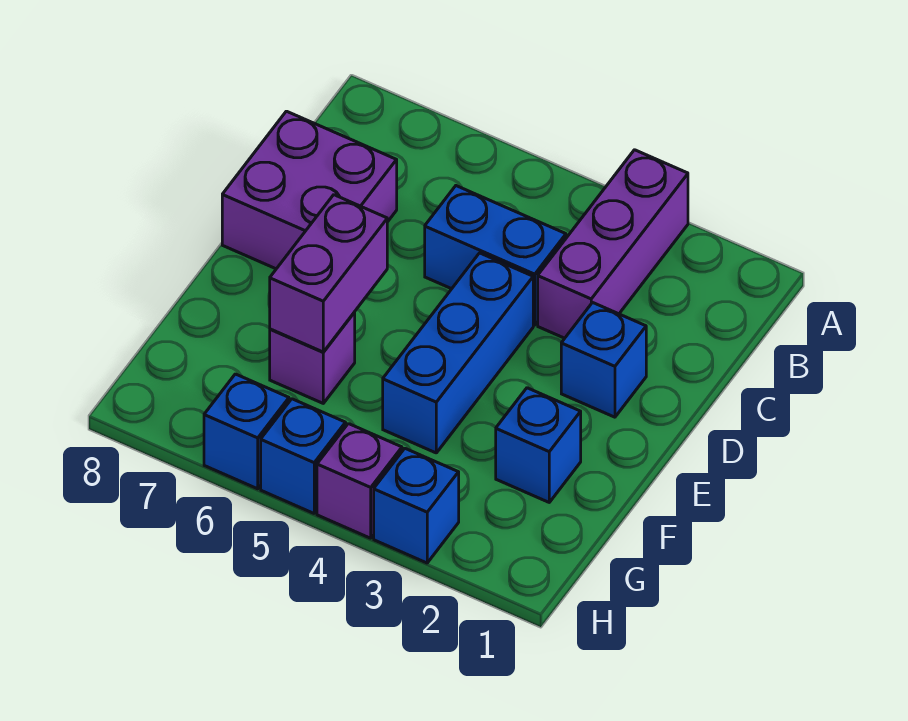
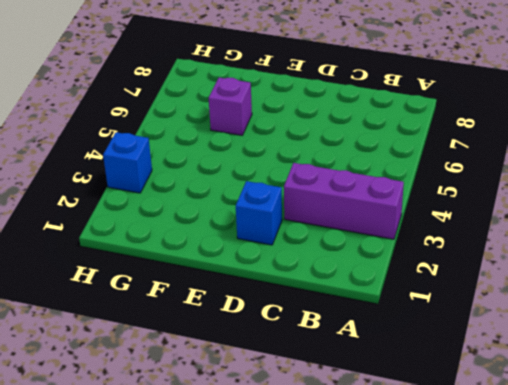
none -> blue brick C4:C5 level 1
none -> purple brick C7:D8 level 1
none -> blue brick D4:F4 level 1

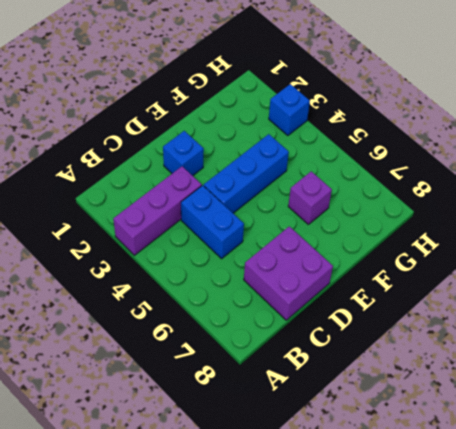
none -> blue brick F2 level 1
none -> purple brick H4 level 1
none -> blue brick H5 level 1

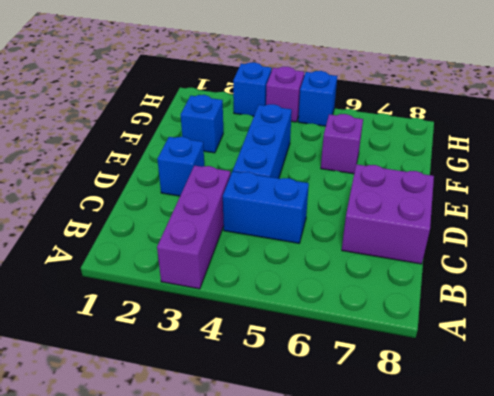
none -> blue brick H6 level 1
none -> purple brick E6:F6 level 2

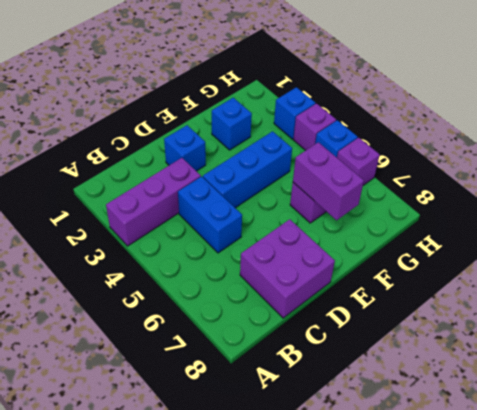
purple brick F6:F7 level 2 -> purple brick E6:F6 level 2
purple brick H6 level 1 -> blue brick H6 level 1

